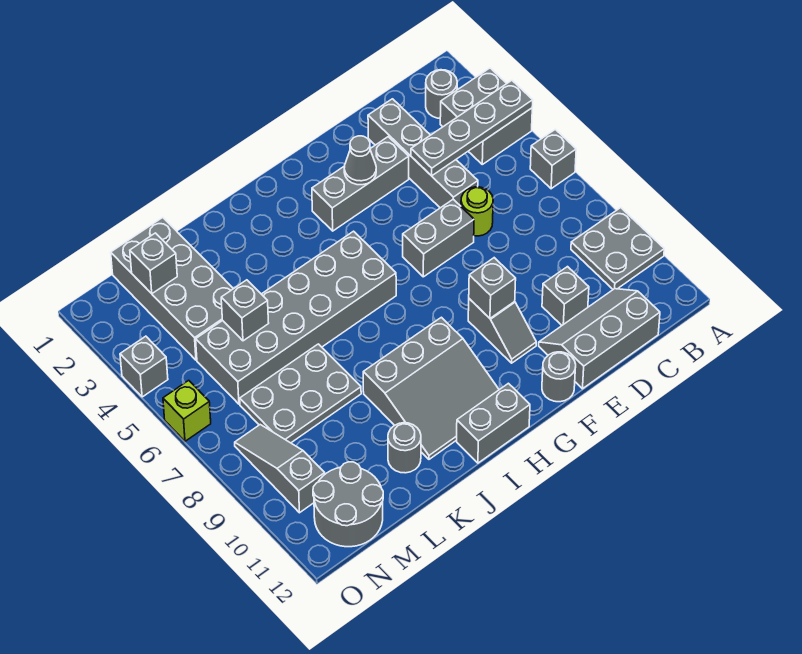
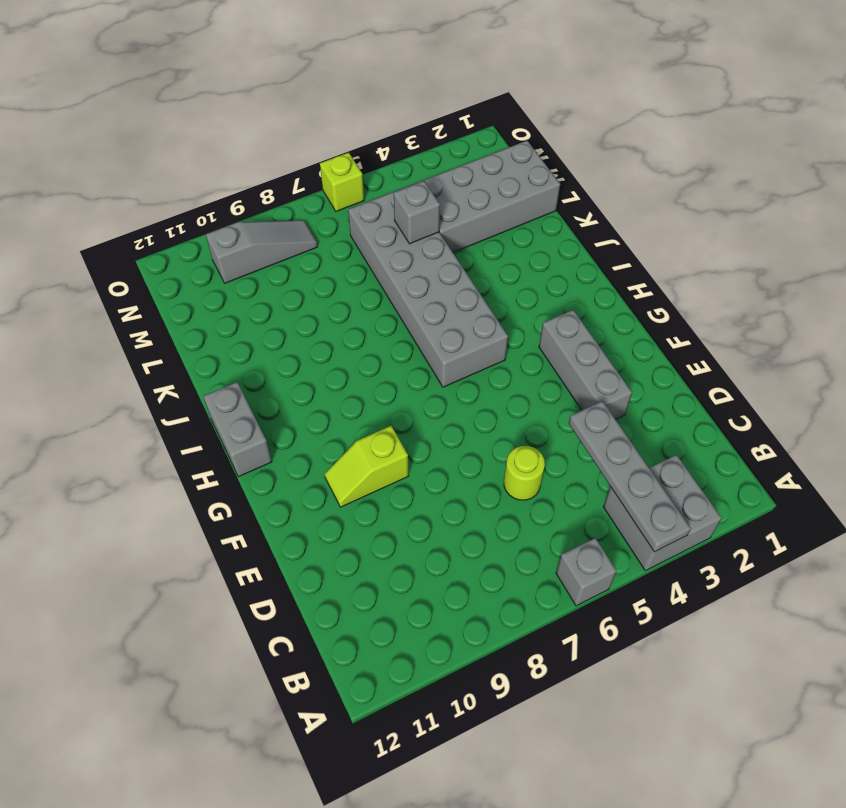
lime slope F9:F10 level 1 top 9 -> grey slope F9:F10 level 1 top 9
none -> grey plate A9:B10 level 1
none -> grey round brick B2 level 1
none -> grey slope C11:E12 level 1 top 12

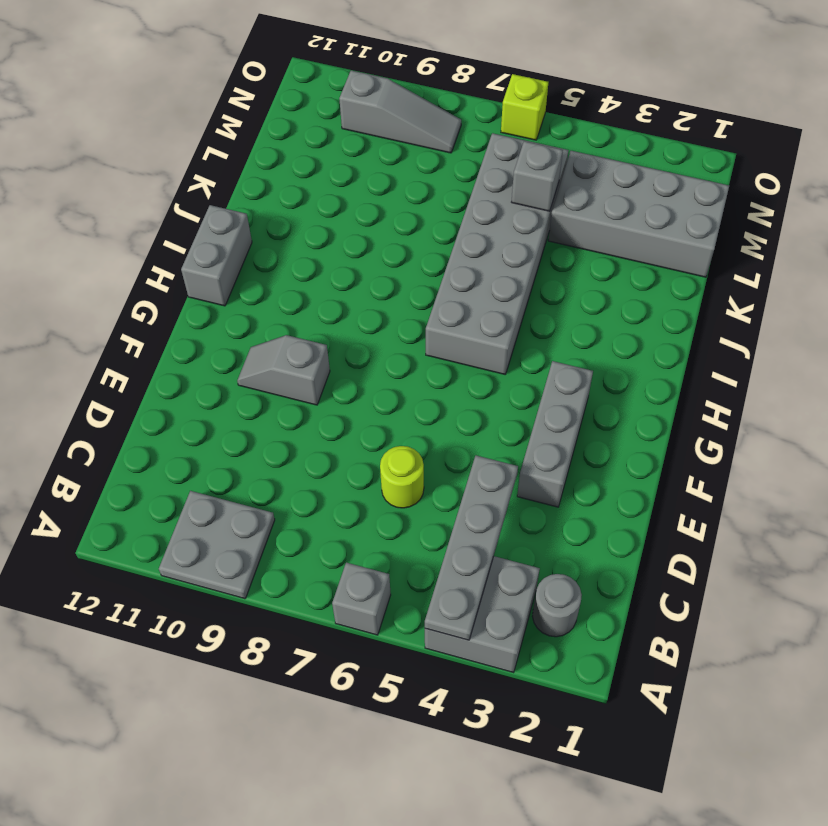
none -> grey slope C11:E12 level 1 top 12
none -> grey brick D2:D5 level 1
none -> grey brick D10 level 1

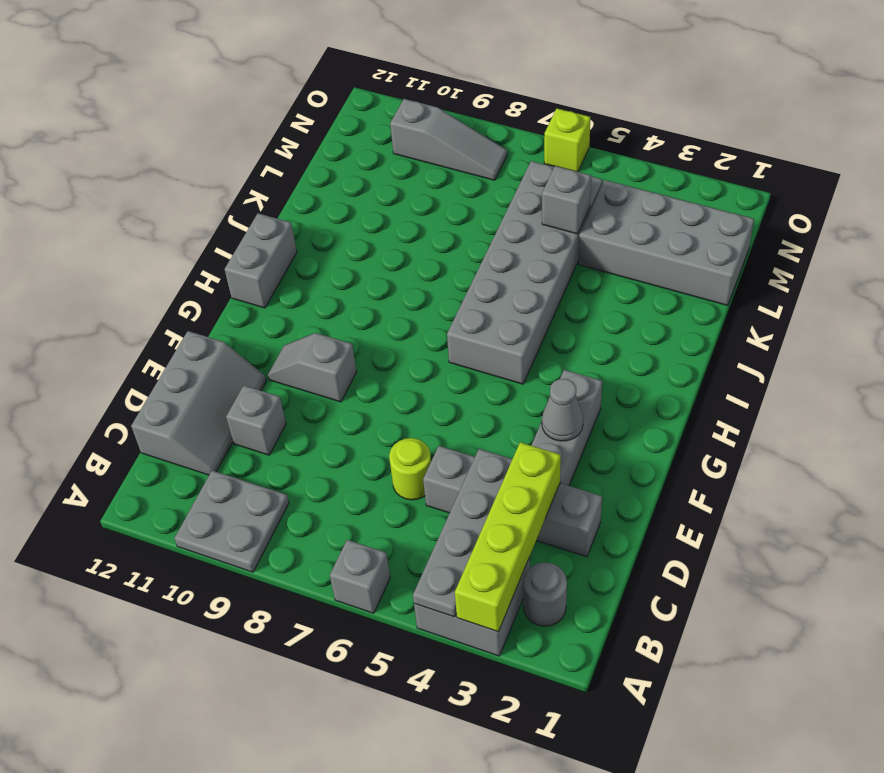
lime brick A3:D3 level 2 -> none
none -> grey brick E6:F6 level 1
none -> grey round brick F12 level 1
none -> grey slope H9:J11 level 1 top 9

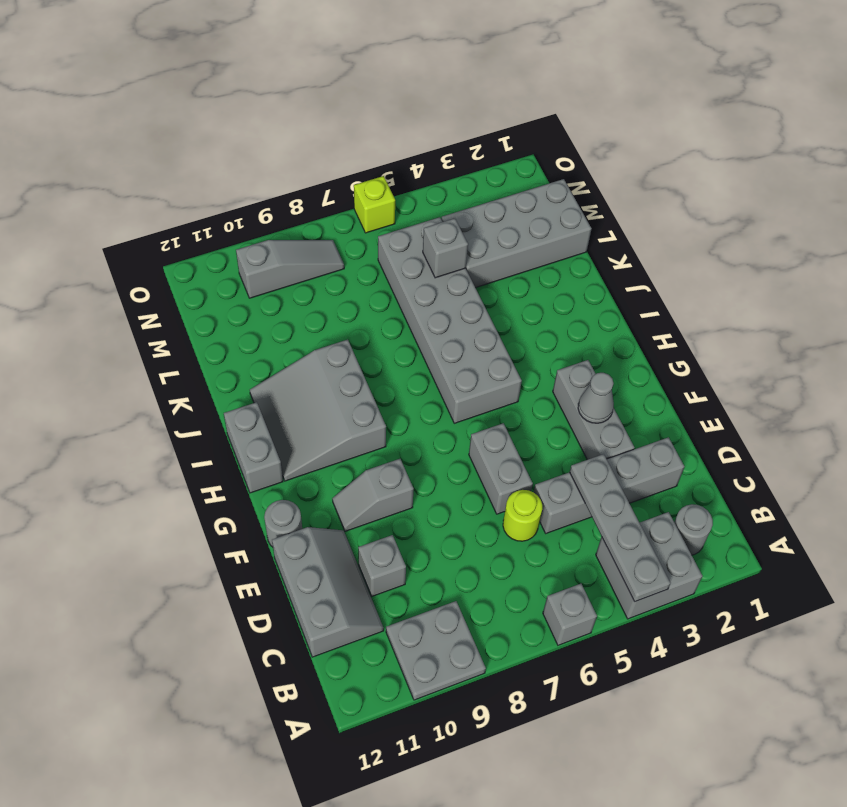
none -> grey plate K7:M8 level 1
none -> grey round brick K11 level 1
none -> grey round brick M11:N12 level 1

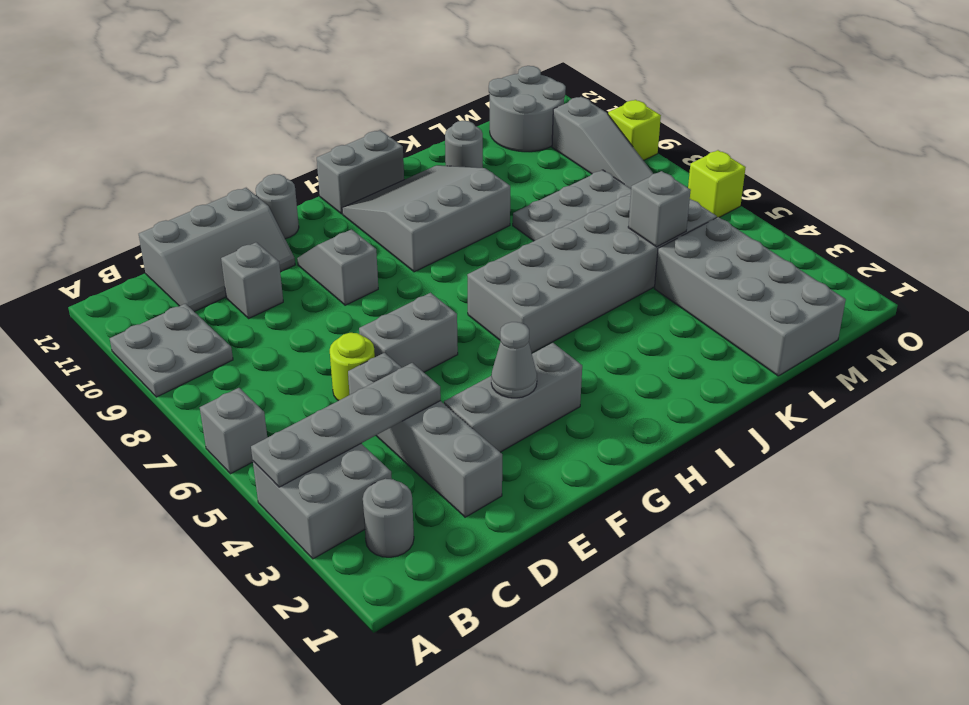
lime brick O9 level 1 -> none
none -> grey brick O4 level 1
none -> grey brick F9 level 2
none -> grey brick M2 level 2

